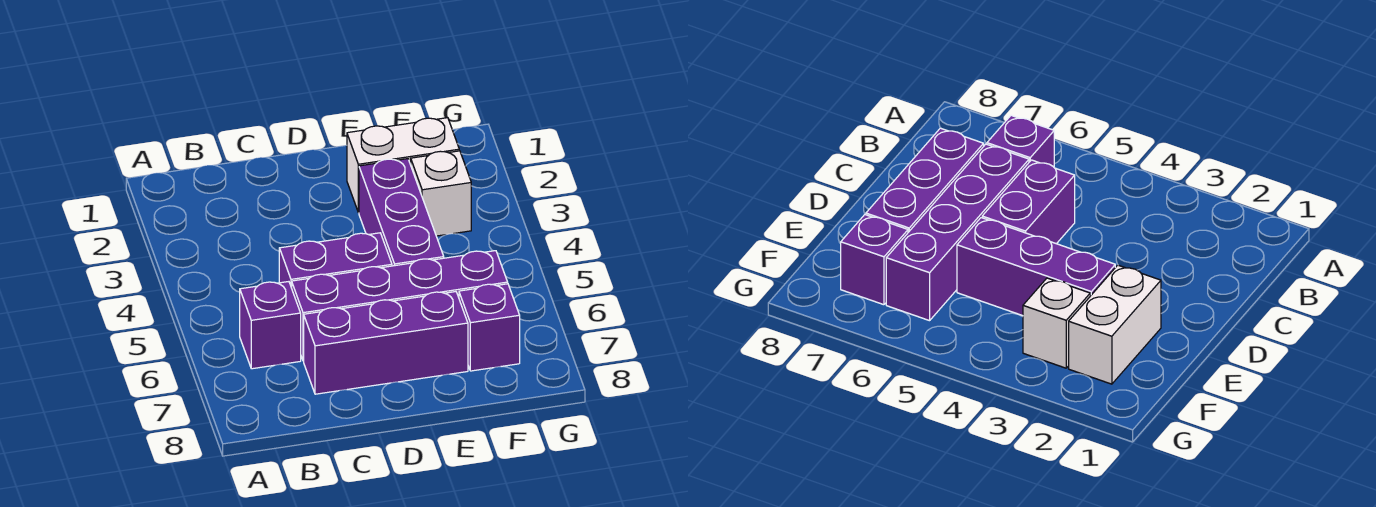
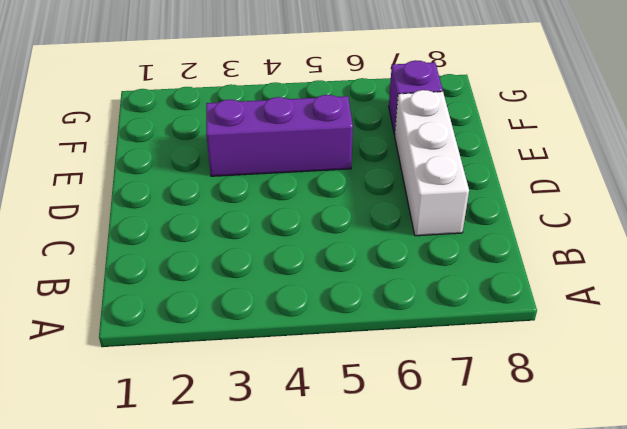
white brick C7:E7 level 1 -> purple brick C7:E7 level 1
none -> purple brick B6 level 1
none -> purple brick C5:D5 level 1

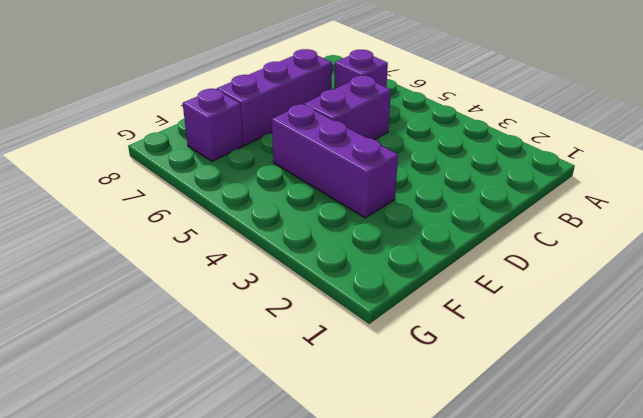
none -> purple brick C6:F6 level 1
none -> white brick E2:F2 level 1

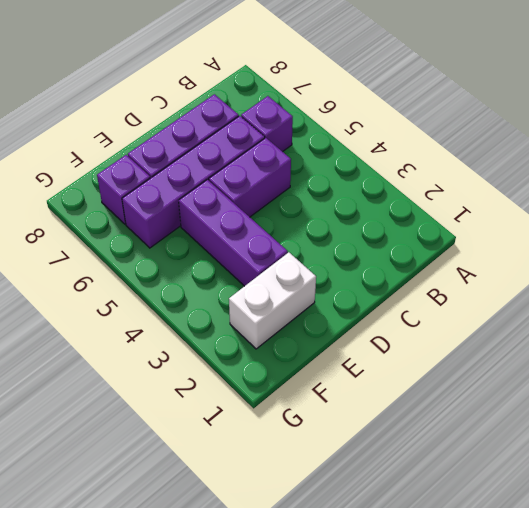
none -> white brick F3 level 1

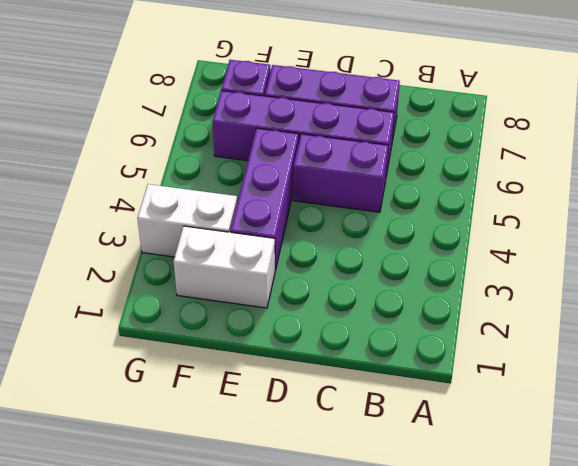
white brick F3:G3 level 1 -> white brick F3 level 1
none -> purple brick B6 level 1

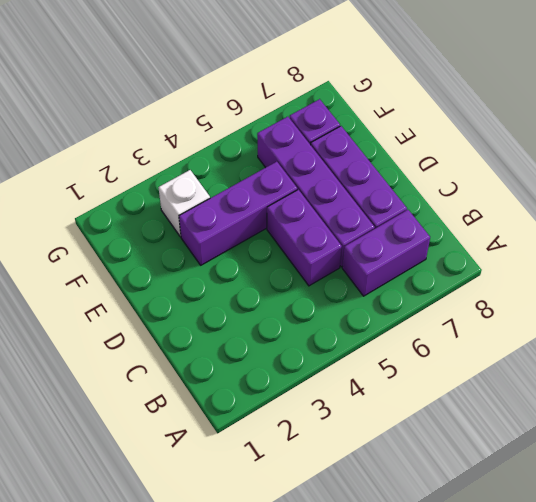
purple brick B6:B7 level 1 -> purple brick B6 level 1
none -> white brick E2:F2 level 1

